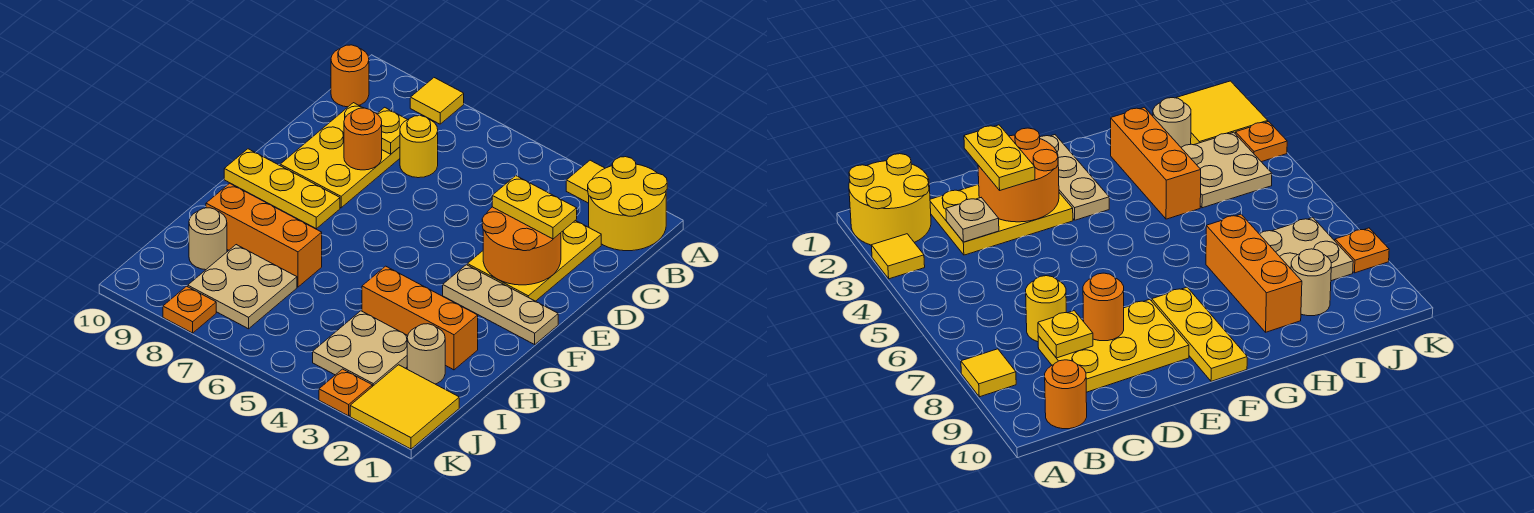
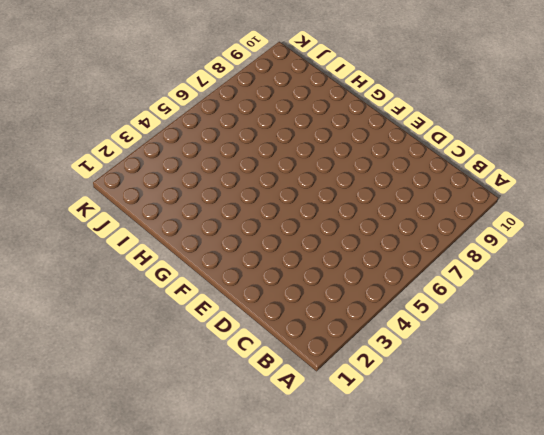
none -> yellow round brick A1:B2 level 1
none -> yellow tile A3 level 1
none -> yellow tile A8 level 1

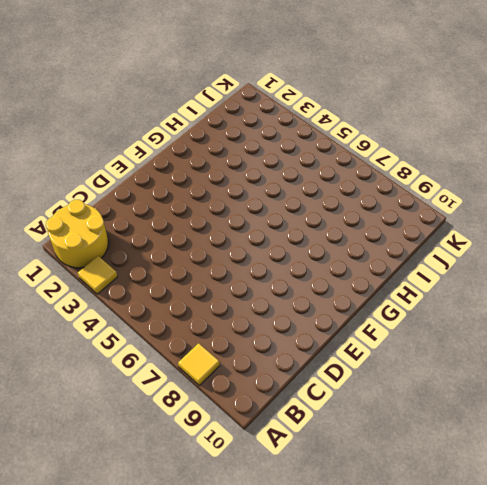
none -> orange round brick B10 level 1
none -> yellow plate C2:E3 level 1
none -> yellow round brick C7 level 1

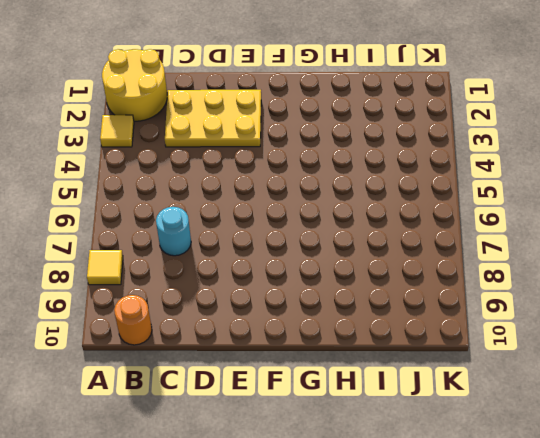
cyan round brick C7 level 1 -> yellow round brick C7 level 1
none -> yellow plate C8:E9 level 1
none -> tan plate F1:F3 level 1
none -> yellow plate F8:F10 level 1

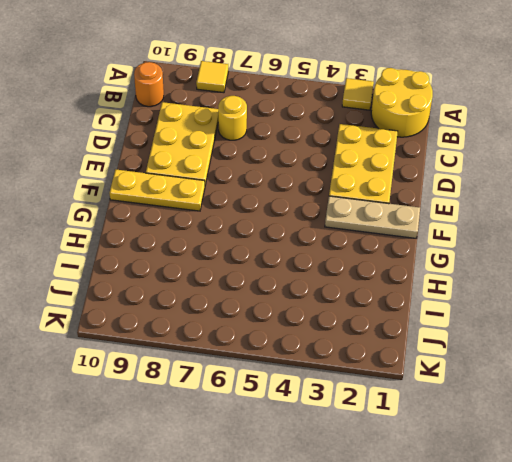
none -> orange brick H2:H4 level 1
none -> orange brick H7:H9 level 1
none -> tan round brick I2 level 1

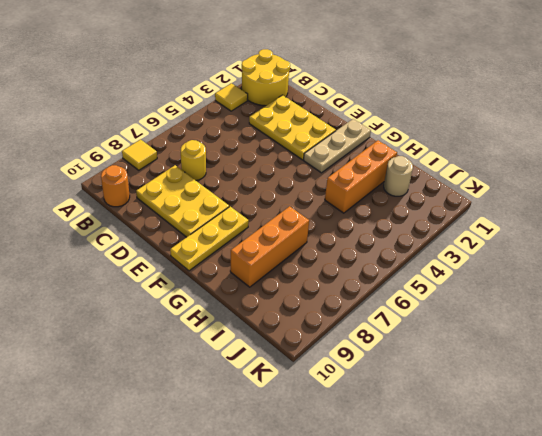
none -> tan plate I3:J4 level 1
none -> tan plate I7:J8 level 1
none -> tan round brick I9 level 1

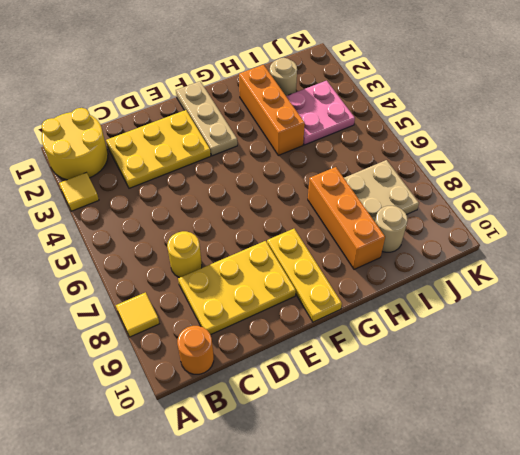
pink plate I3:J4 level 1 -> tan plate I3:J4 level 1
none -> yellow tile J1:K2 level 1
none -> orange plate K3 level 1
none -> orange plate K8 level 1

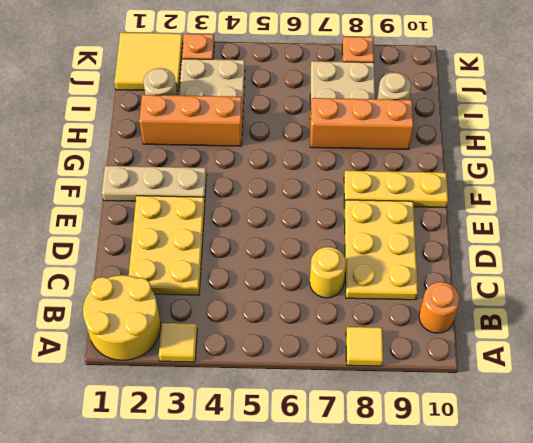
none -> tan plate C3 level 2
none -> yellow plate C8 level 2
none -> orange round brick D2:E3 level 2

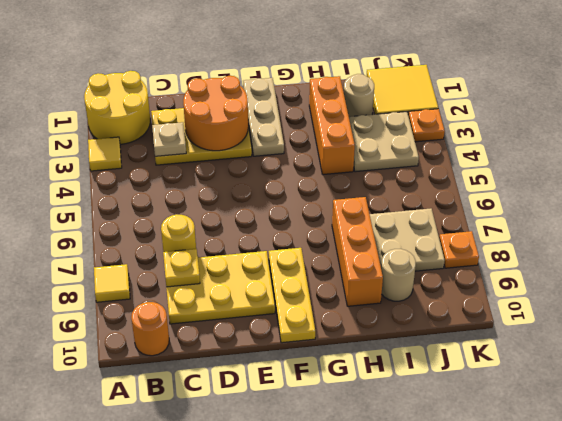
none -> orange round brick D8 level 2
none -> yellow plate D2:D3 level 3

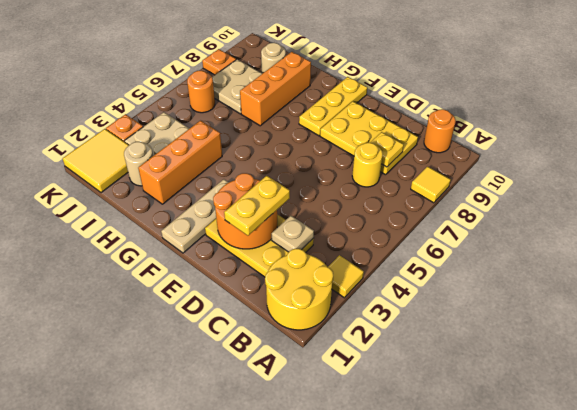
orange round brick J6 level 1 -> orange round brick D8 level 2

